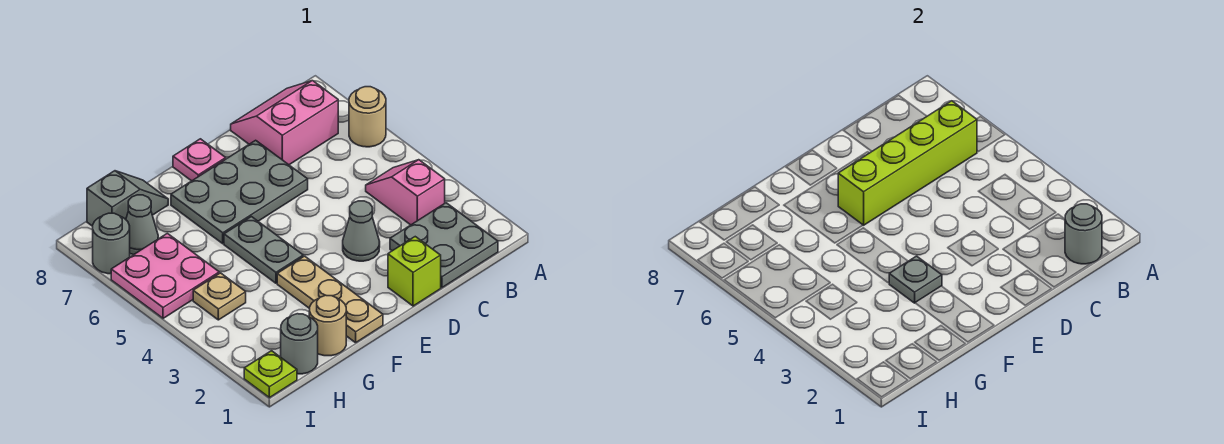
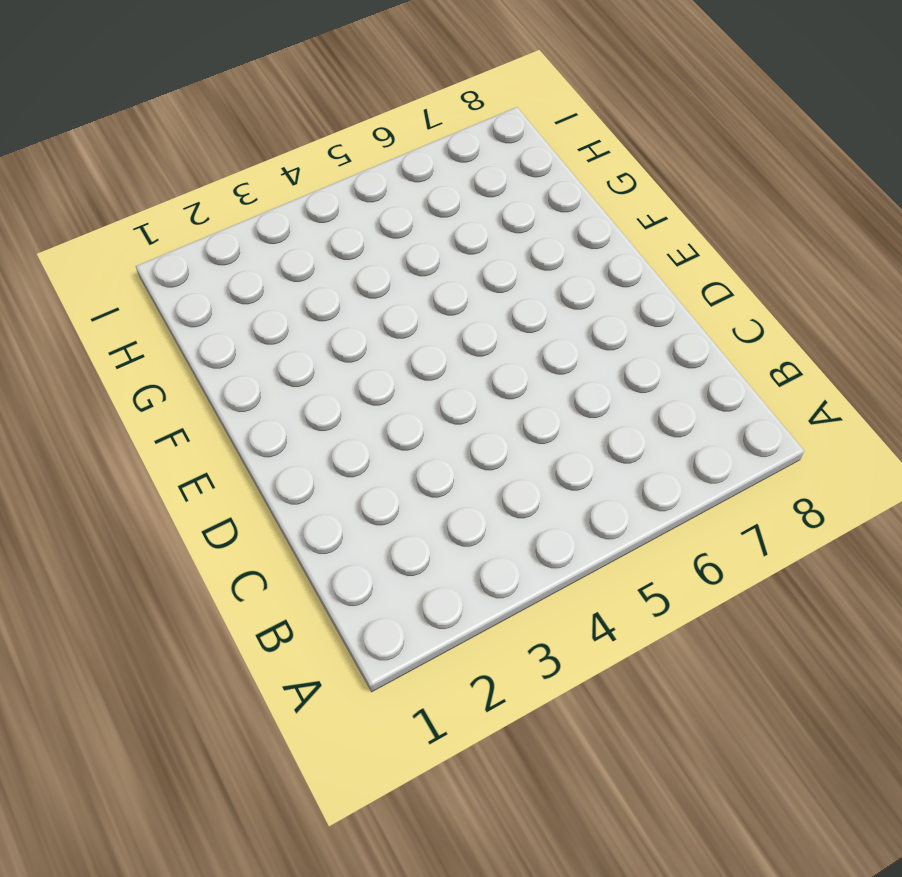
none -> tan round brick A6 level 1
none -> grey plate B1:C2 level 1
none -> pink slope B3:B4 level 1 top 3

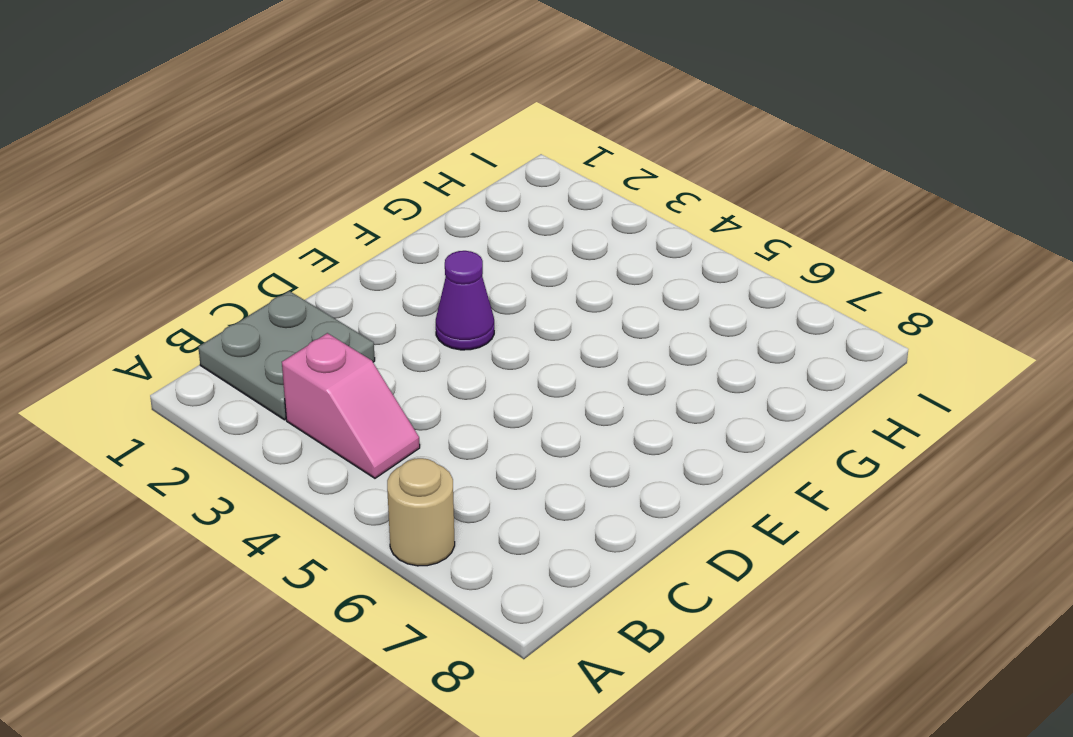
purple cone E3 level 1 -> none
none -> pink slope B7:C8 level 1 top 7
none -> lime brick D1 level 1
none -> grey cone D3 level 1

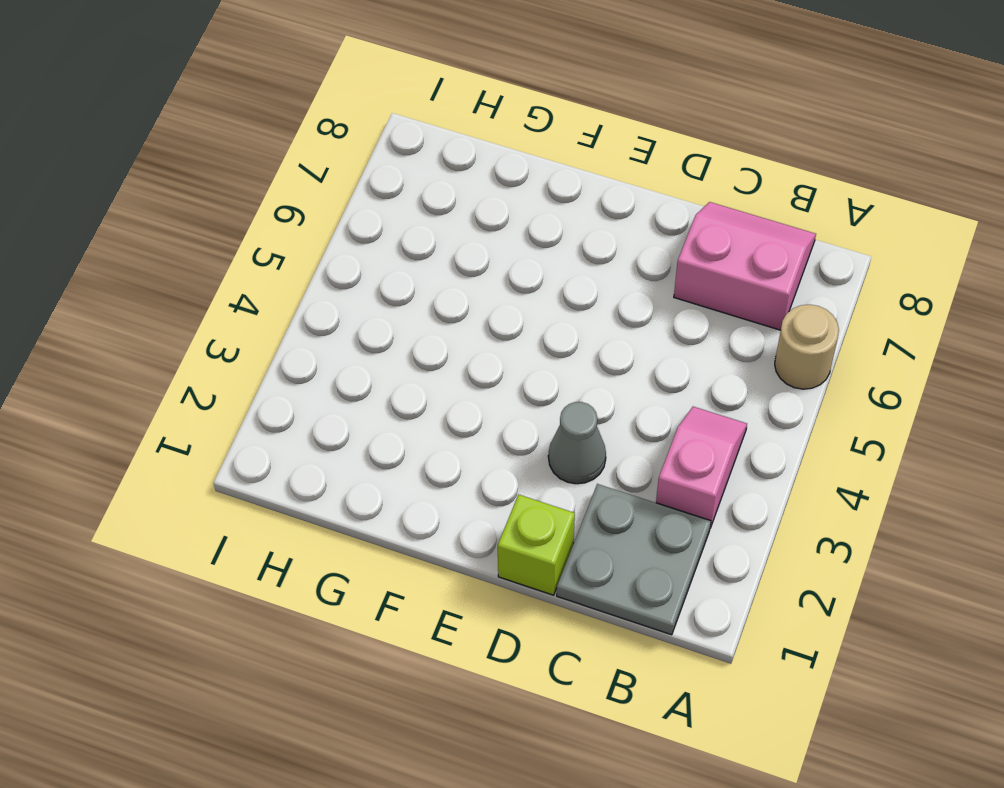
none -> grey plate D6:F7 level 1
none -> pink plate E8 level 1
none -> tan plate F1:F3 level 1

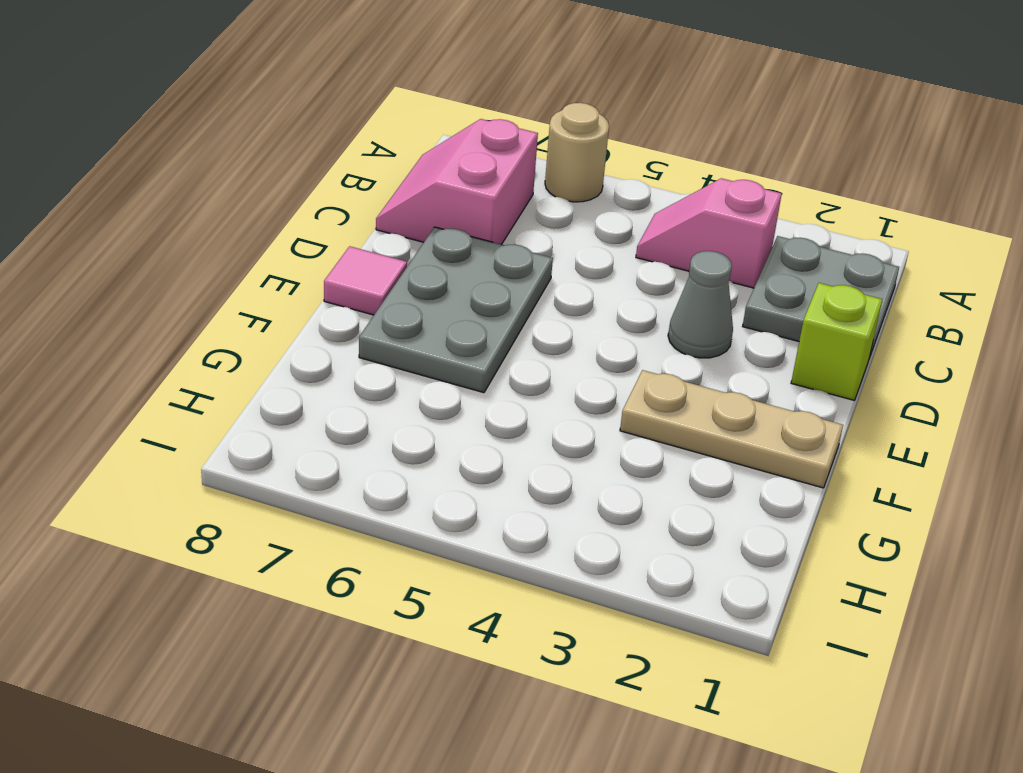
pink tile E8 level 1 -> pink plate E8 level 1
none -> grey plate F4:F5 level 1
none -> tan round brick G1 level 1
none -> grey slope G8:H8 level 1 top H

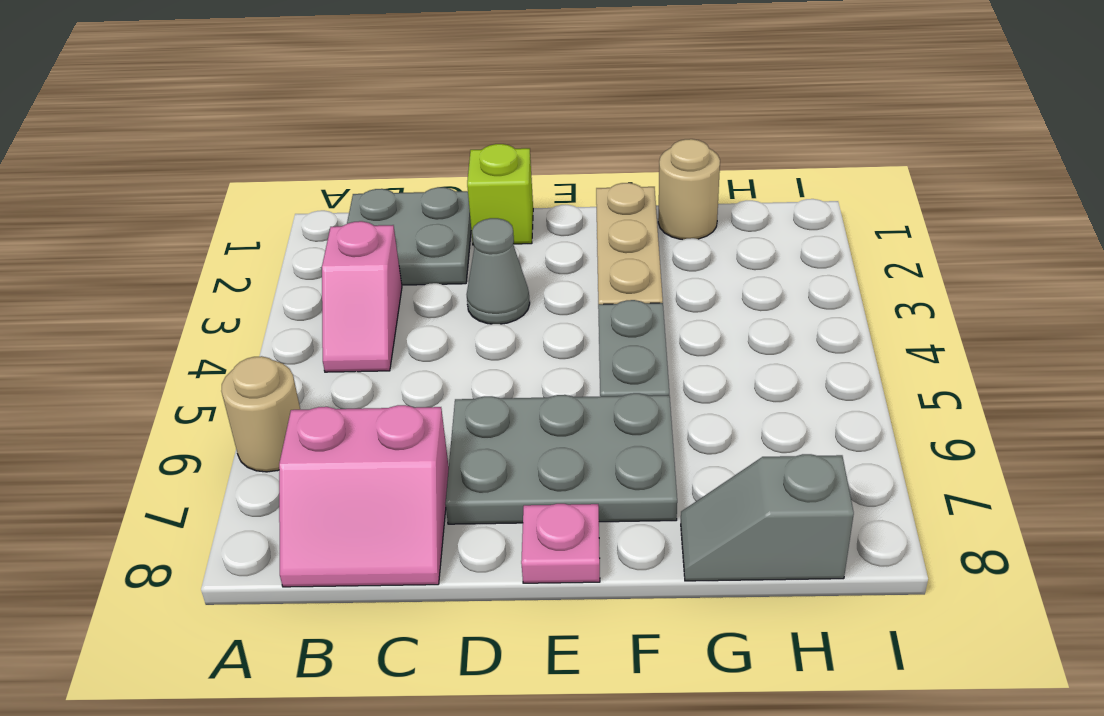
none -> grey round brick H1 level 1
none -> tan plate H4 level 1
none -> pink plate H5:I6 level 1

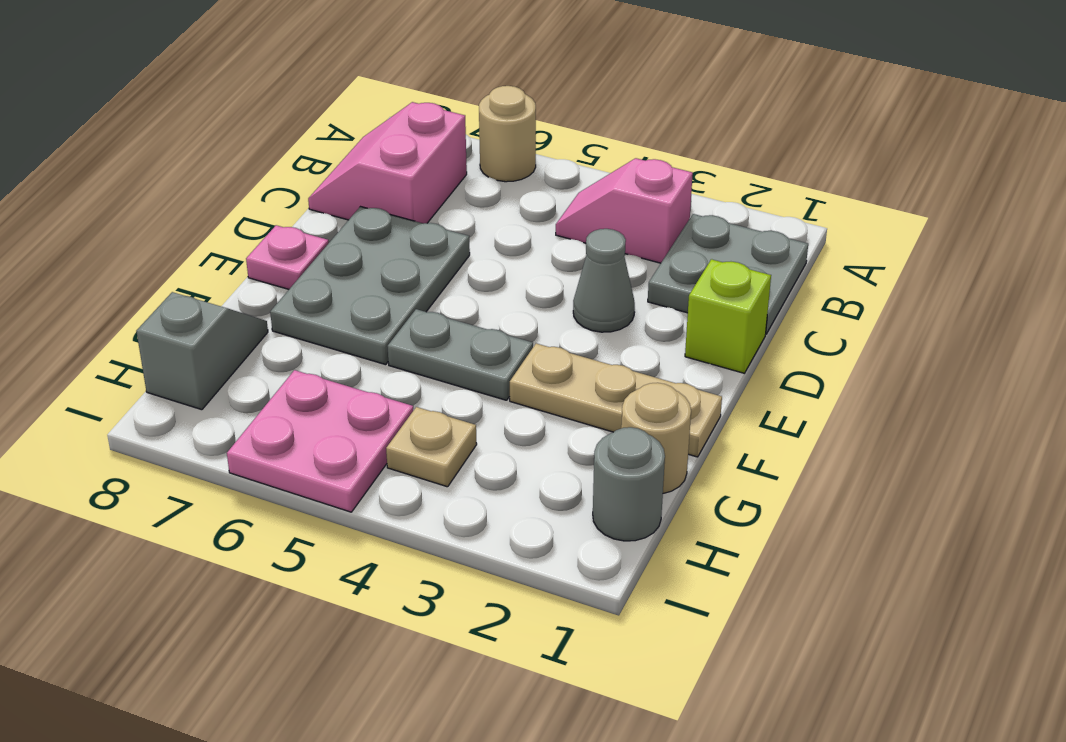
none -> grey cone H7 level 1
none -> lime plate I1 level 1
none -> grey round brick I7 level 1

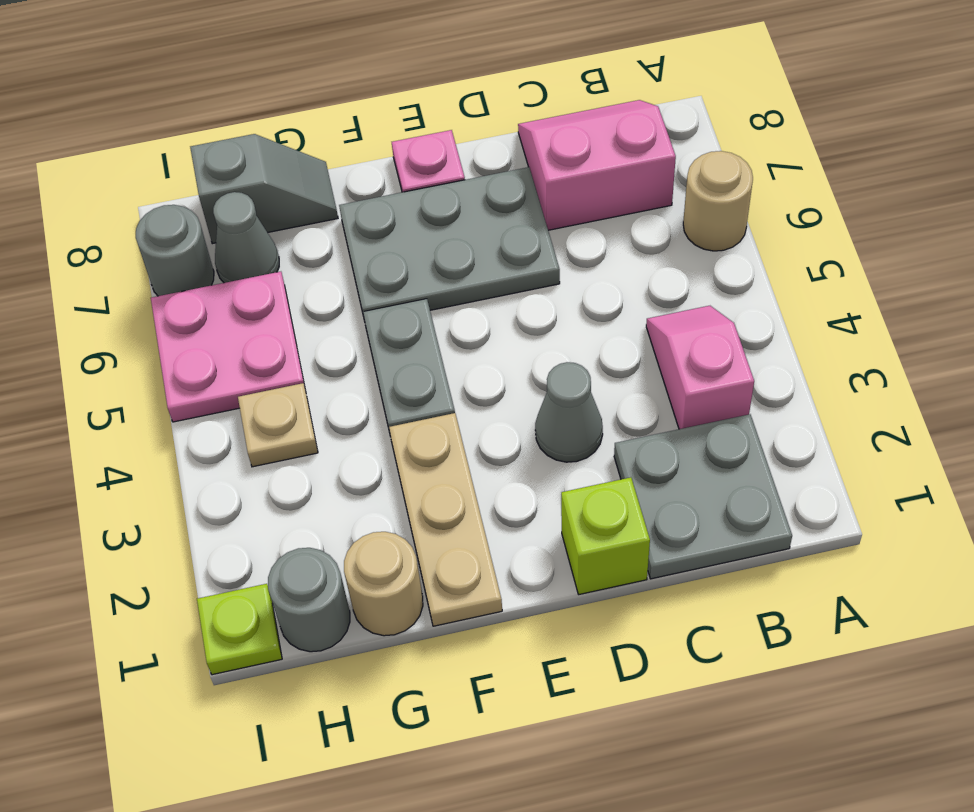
none -> grey round brick B1 level 2
none -> lime brick B6:E6 level 2
none -> grey plate F3 level 2

